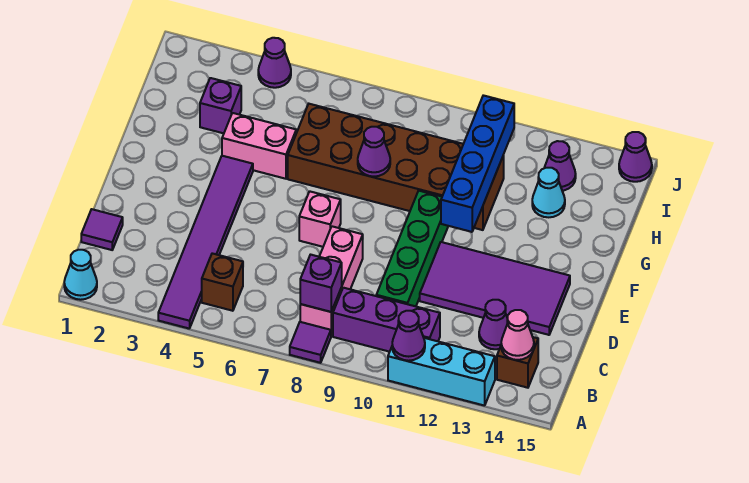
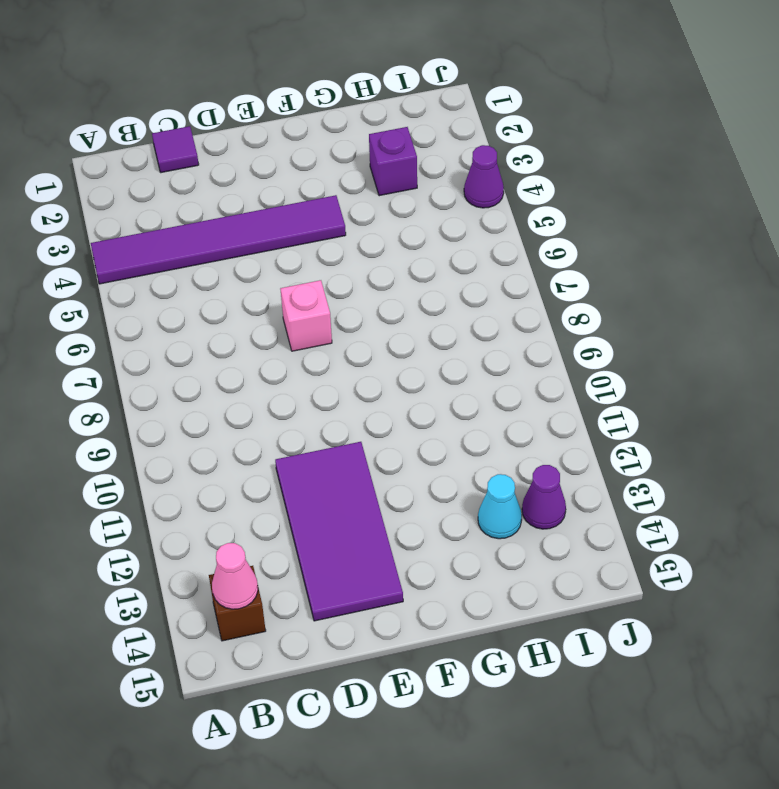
none -> cyan cone A1 level 1
none -> purple tile A8 level 1
none -> cyan brick A11:A13 level 1

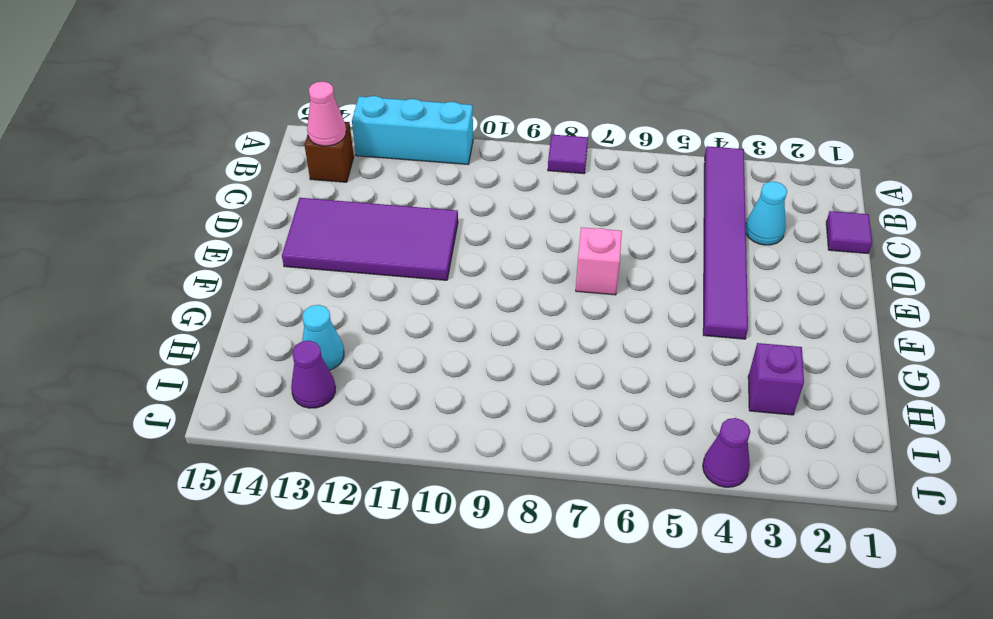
cyan cone C3 level 1 -> cyan cone A1 level 1
none -> brown brick B5 level 1
none -> pink brick B8:D8 level 1
none -> purple brick B9:B11 level 1

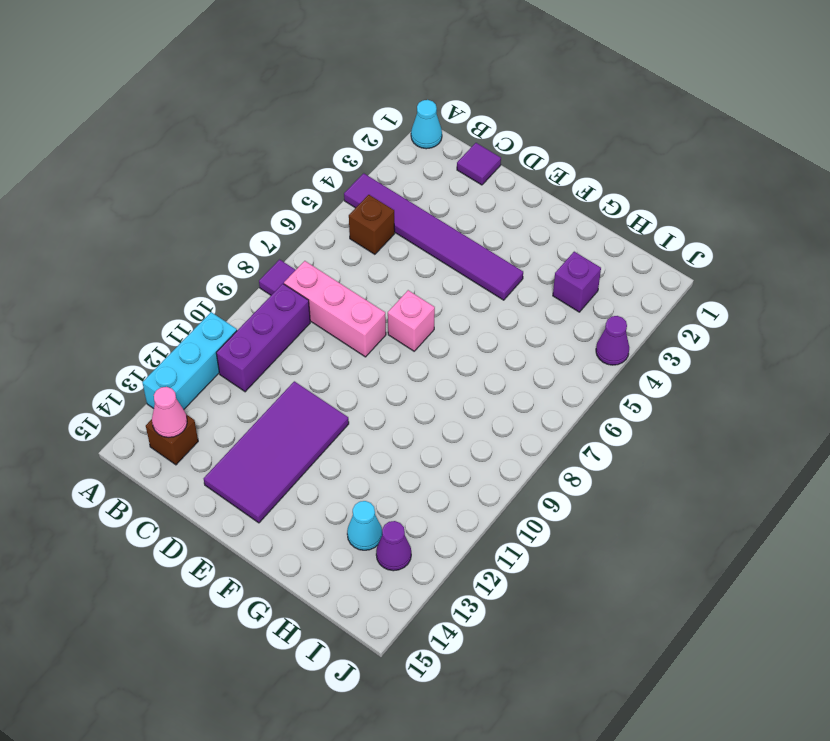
none -> green brick C10:F10 level 1
none -> purple cone C13 level 1
none -> pink brick G4:G5 level 1

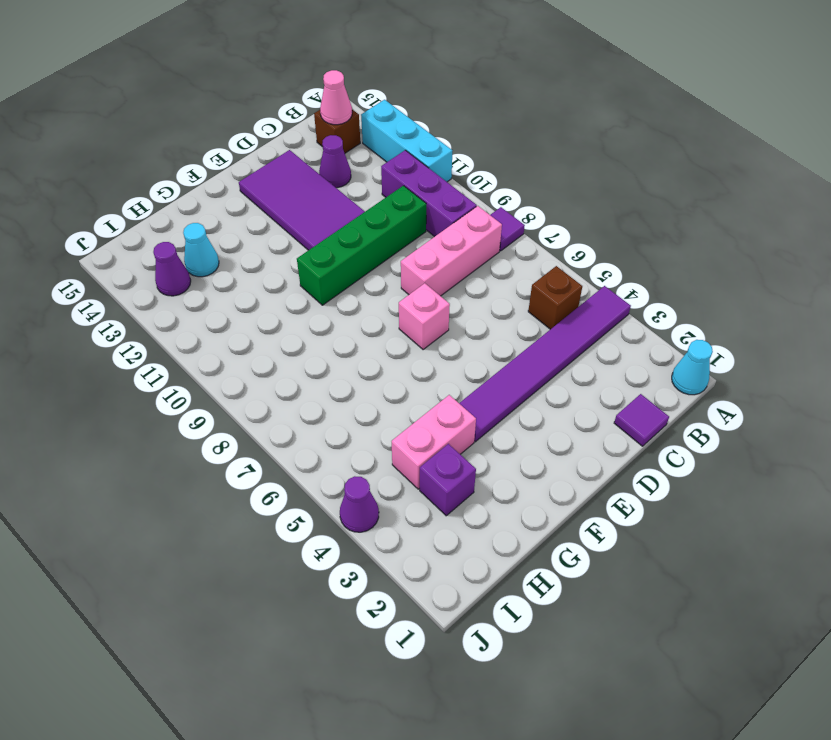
pink brick G4:H4 level 1 -> pink brick G4:G5 level 1
none -> brown brick G6:H11 level 1
none -> purple cone J15 level 1
none -> purple cone A11 level 2

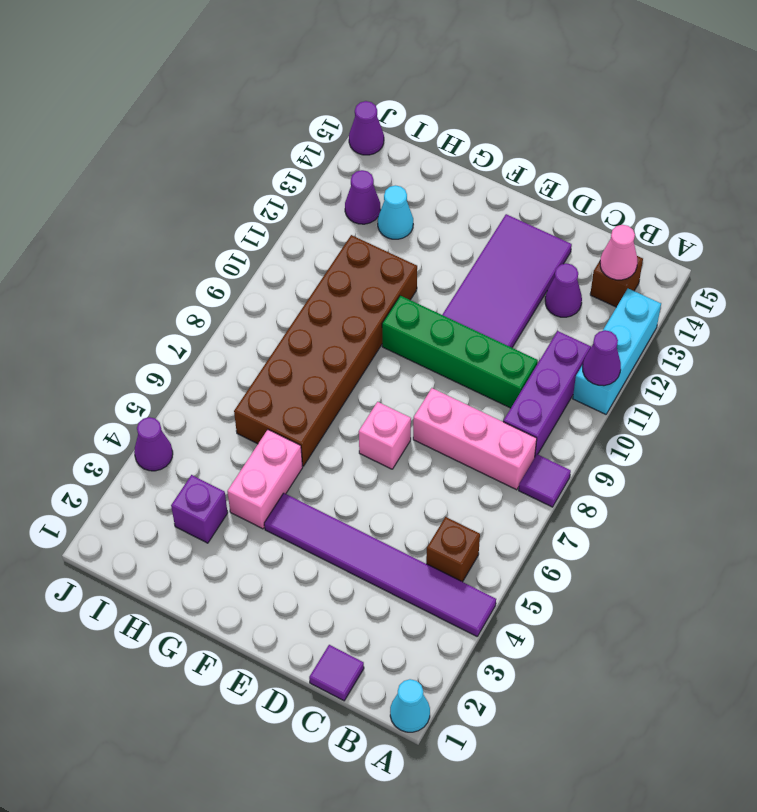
none -> purple brick B8 level 2
none -> blue brick F11:I11 level 2
none -> purple cone G8 level 2

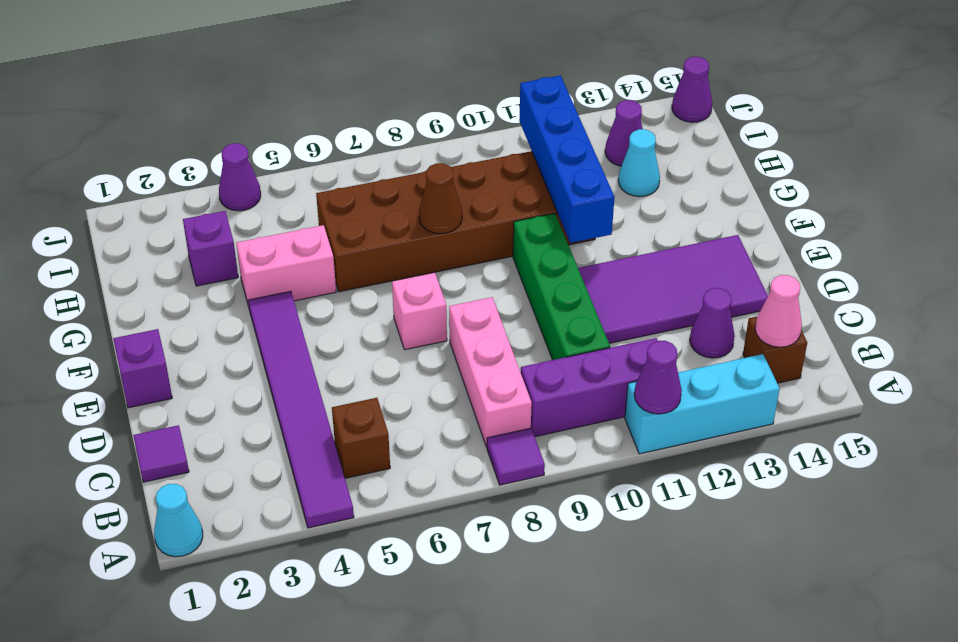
purple brick E1 level 1 -> purple brick B8 level 2
brown cone G8 level 2 -> purple cone G8 level 2

